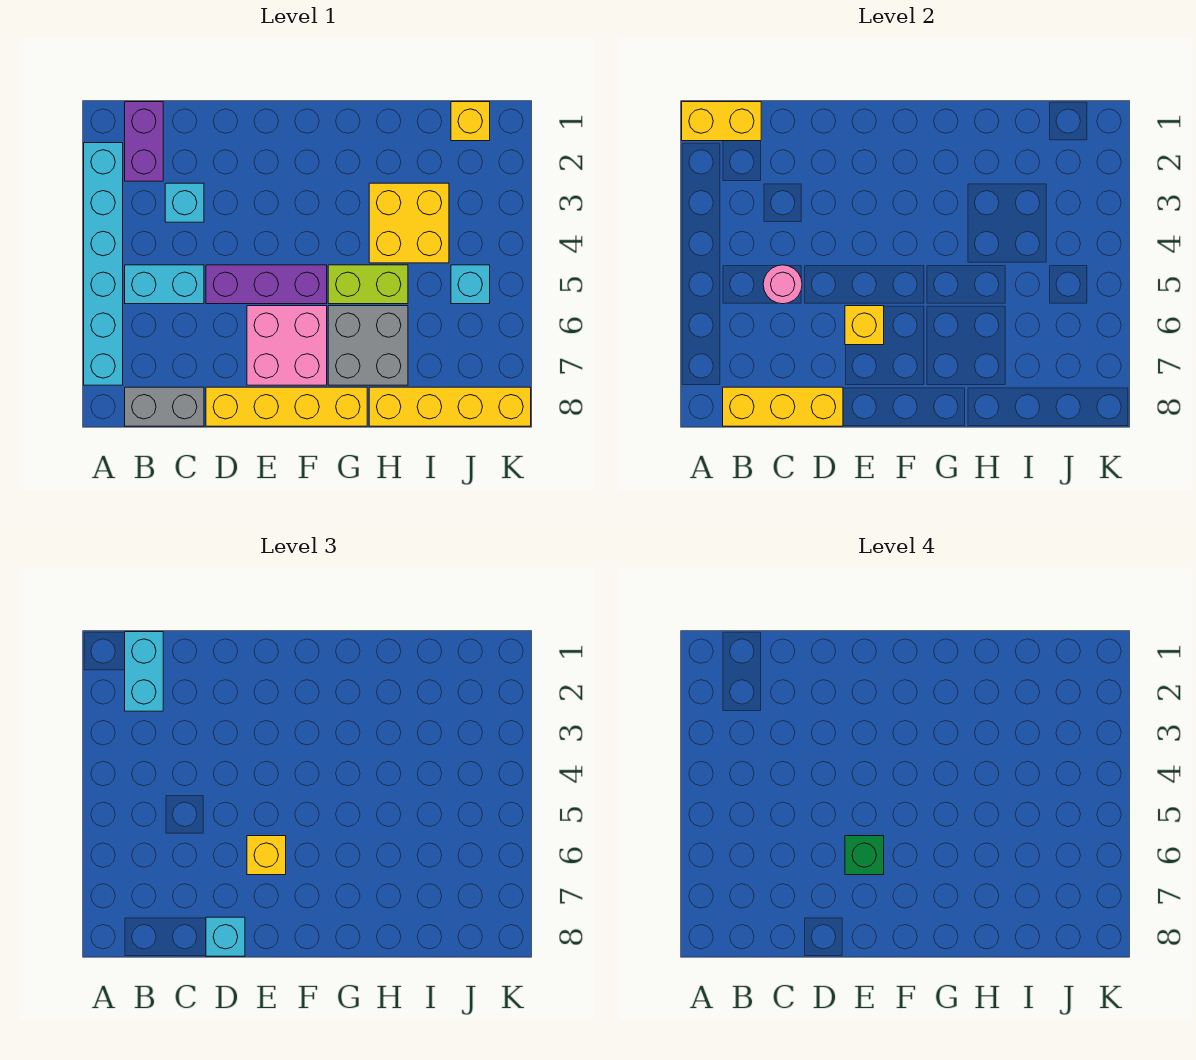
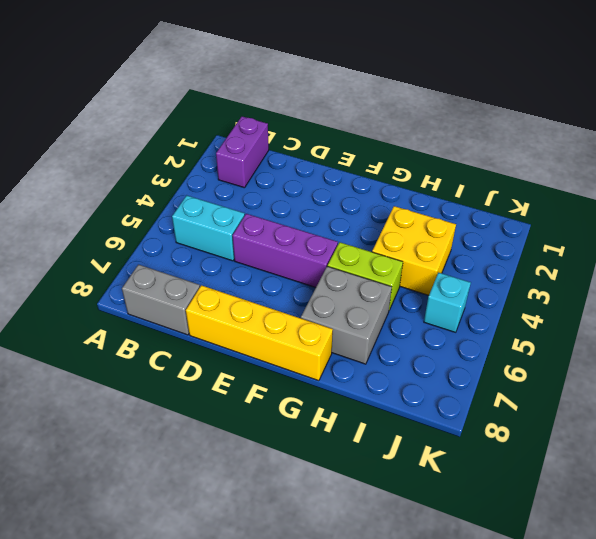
none -> cyan brick A2:A7 level 1
none -> cyan brick C3 level 1
none -> pink brick E6:F7 level 1

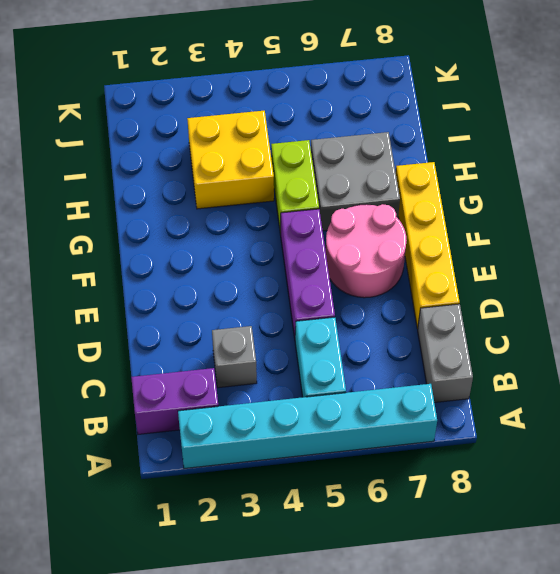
grey brick C3 level 1 -> cyan brick C3 level 1
pink round brick E6:F7 level 1 -> pink brick E6:F7 level 1
none -> yellow brick H8:K8 level 1
none -> yellow brick J1 level 1
none -> cyan brick J5 level 1

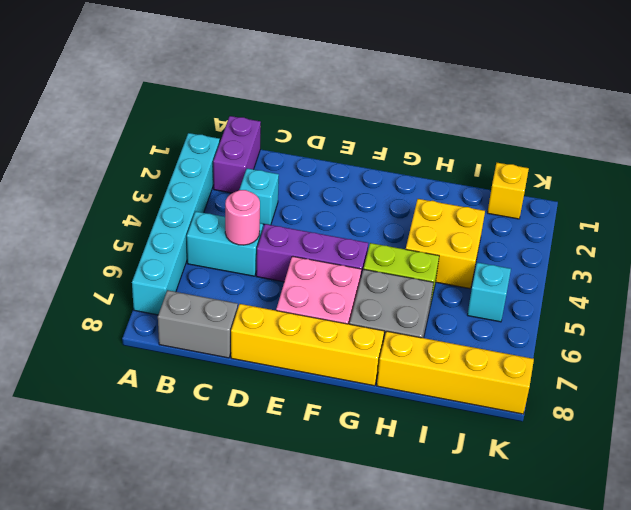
none -> yellow brick A1:B1 level 2
none -> yellow brick B8:D8 level 2
none -> yellow brick E6 level 2

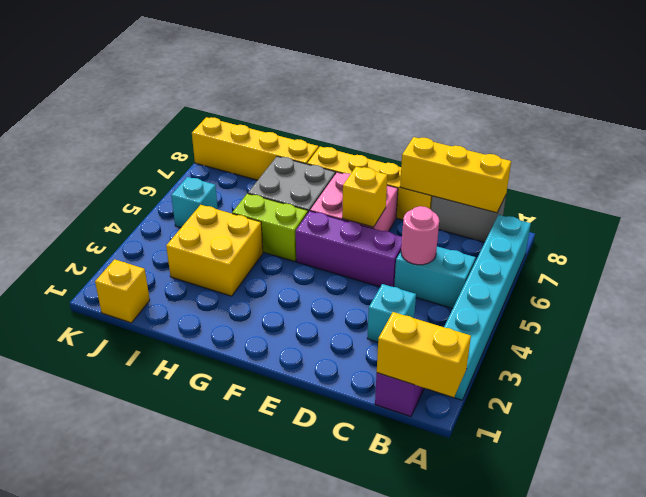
none -> cyan brick B1:B2 level 3
none -> cyan brick D8 level 3
none -> yellow brick E6 level 3

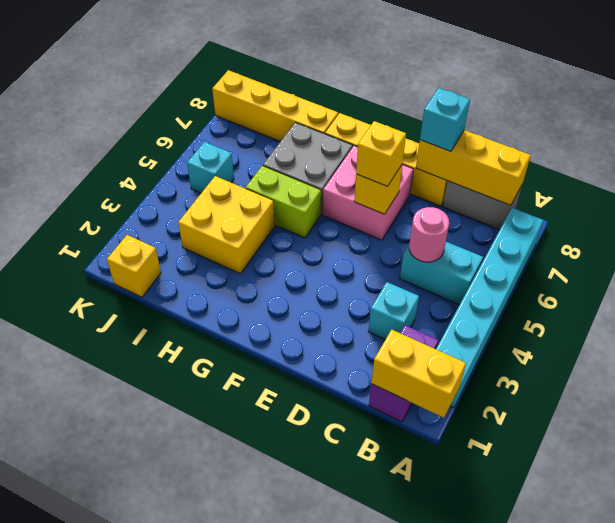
none -> purple brick D5:F5 level 1
none -> cyan brick B1:B2 level 3
none -> green brick E6 level 4

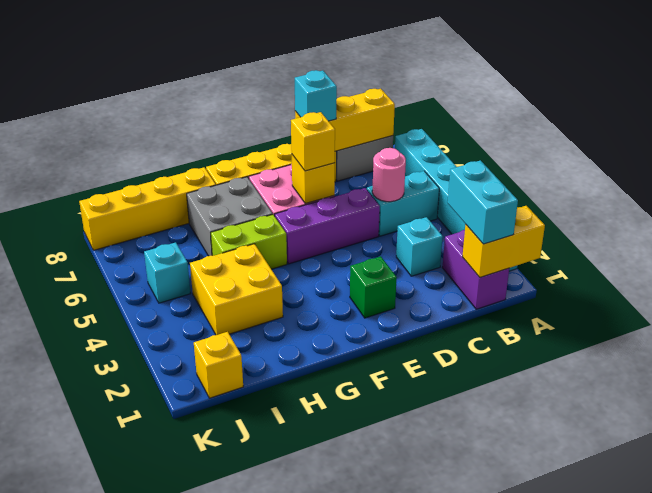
green brick E2 level 1 -> green brick E6 level 4

